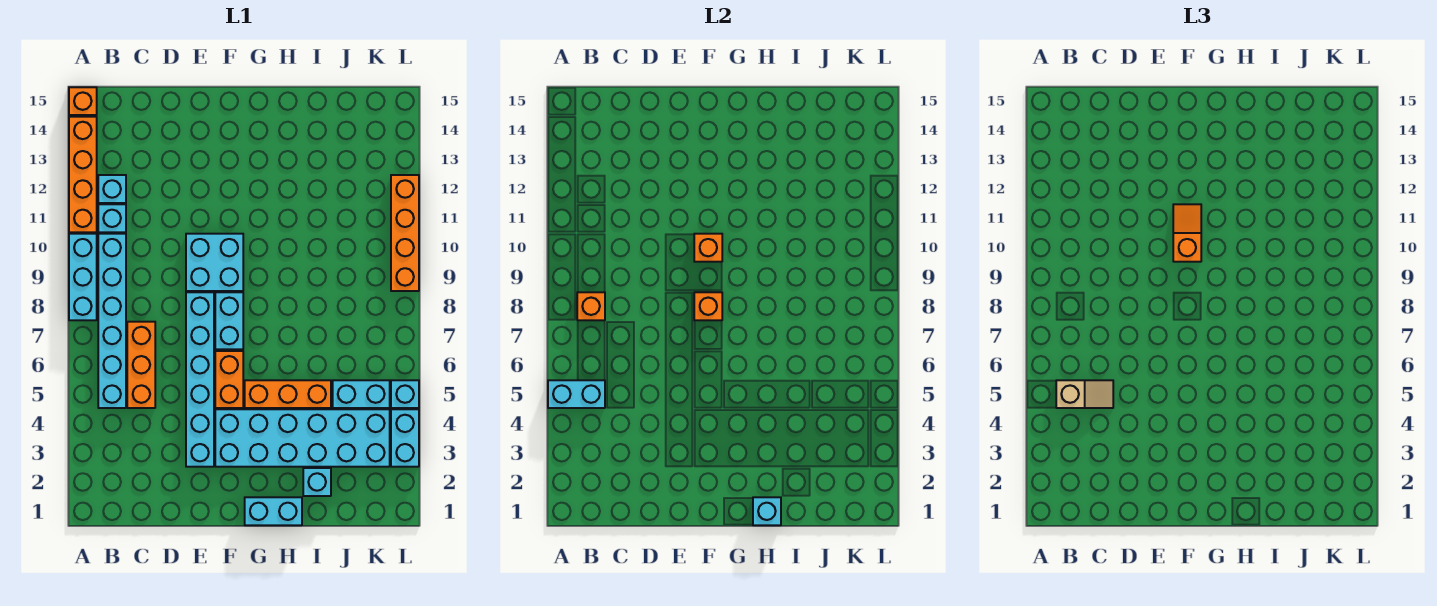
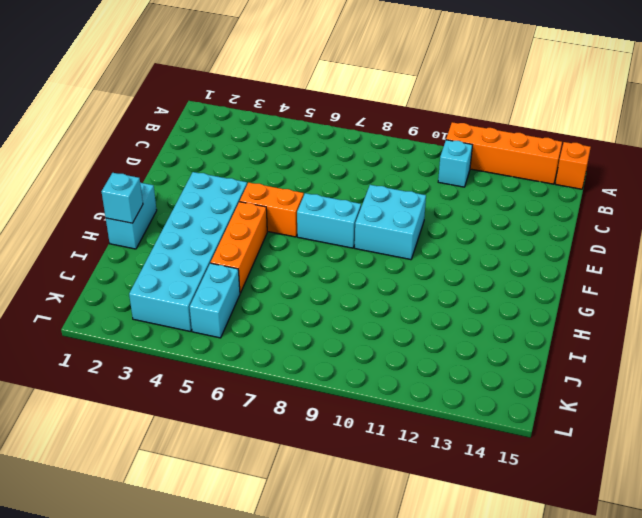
none -> cyan brick A8:A10 level 1
none -> cyan brick B5:B10 level 1
none -> cyan brick B12 level 1

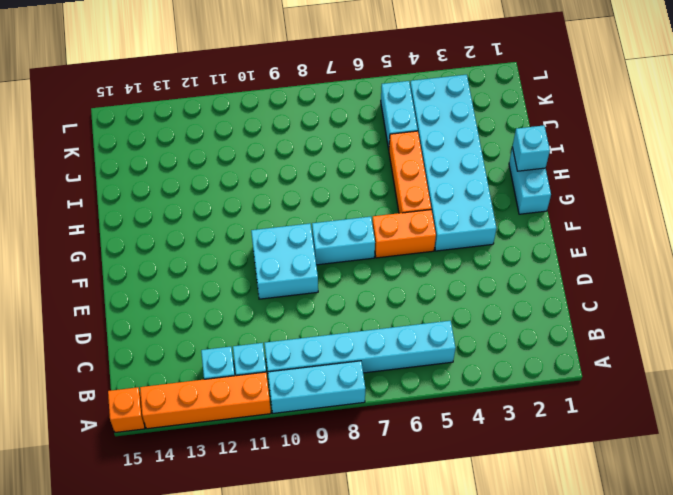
none -> orange brick C5:C7 level 1
none -> cyan brick E3:E8 level 1
none -> cyan brick I2 level 1

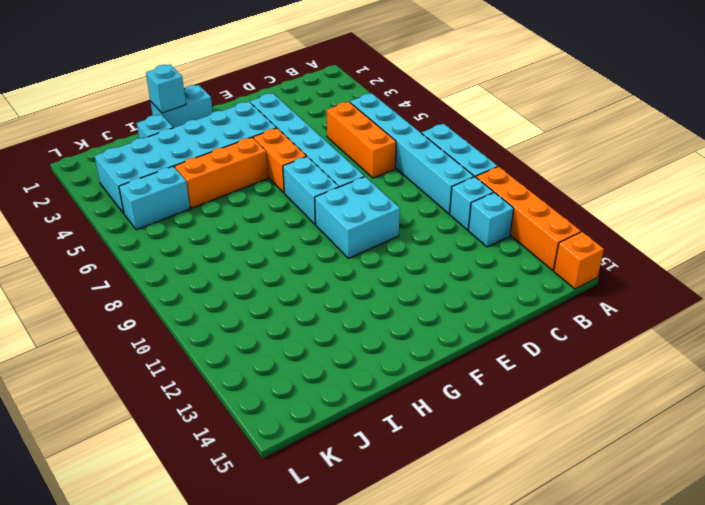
none -> cyan brick L3:L4 level 1
none -> cyan brick L5 level 1
none -> orange brick L9:L12 level 1

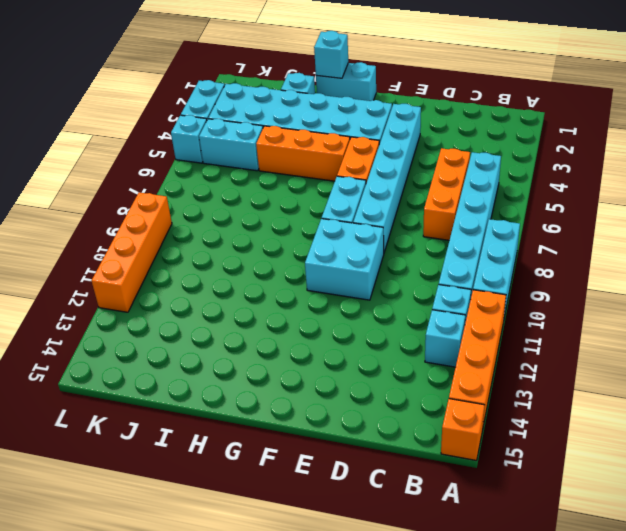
none -> cyan brick A5:B5 level 2
none -> orange brick B8 level 2
none -> orange brick F8 level 2

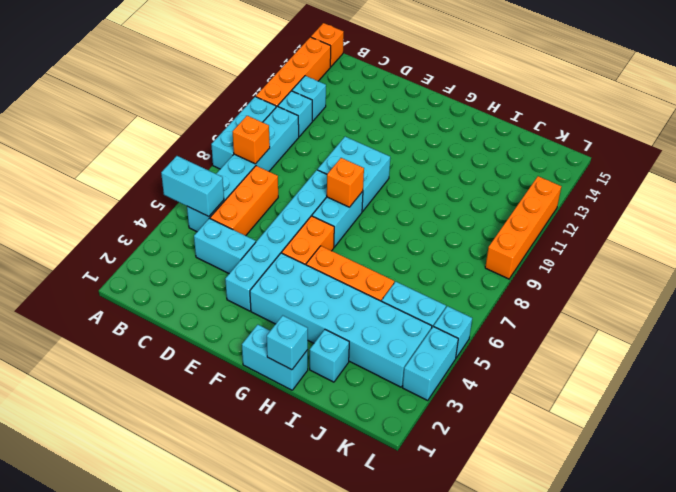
cyan brick C4:D4 level 1 -> none
none -> orange brick F10 level 2
none -> tan slope B5:C5 level 3 top B
none -> orange slope F10:F11 level 3 top 10

